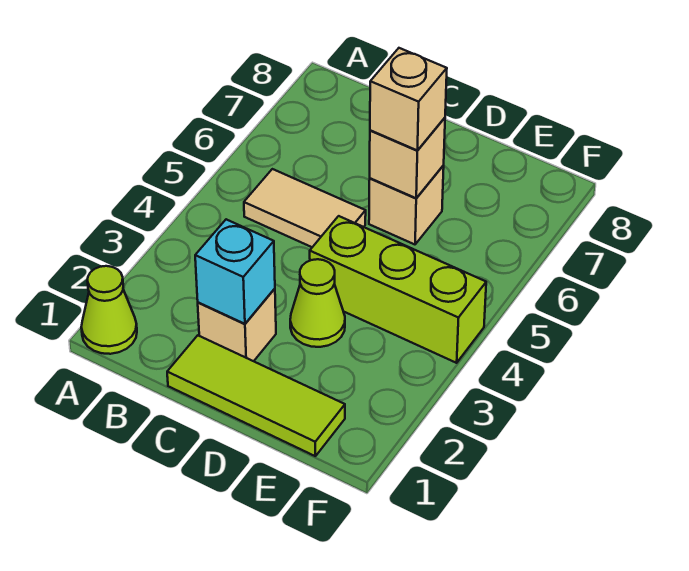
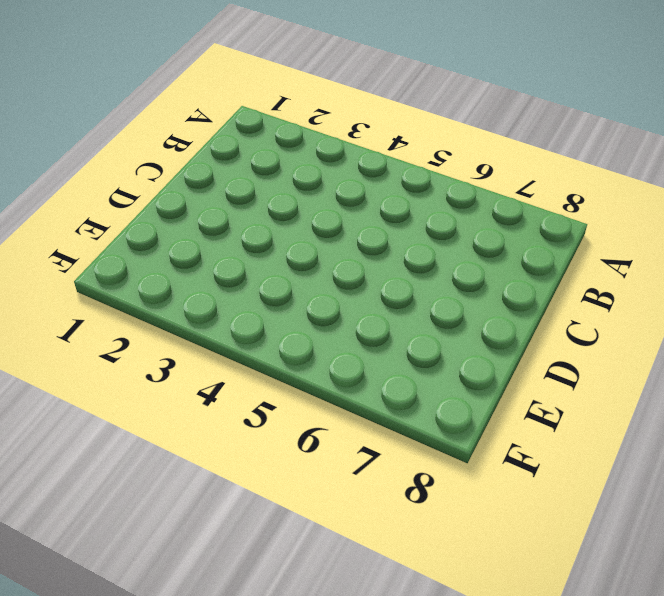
none -> lime cone A1 level 1
none -> tan tile B5:C5 level 1

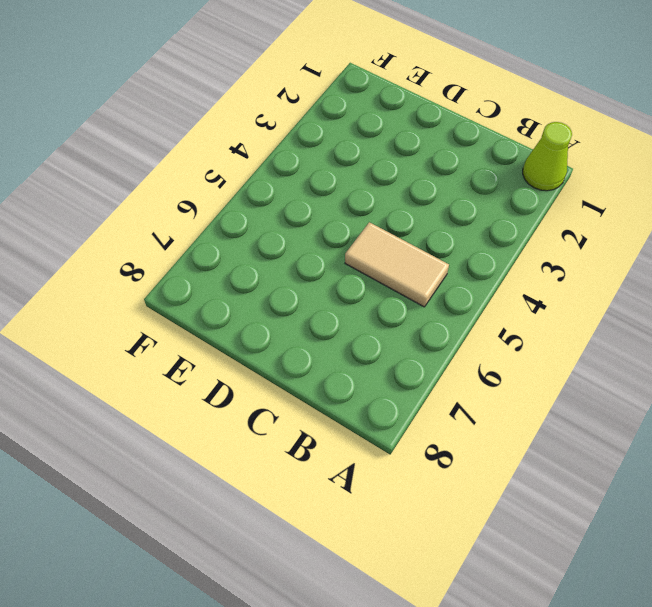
none -> lime tile C1:E1 level 1
none -> tan brick C2 level 1

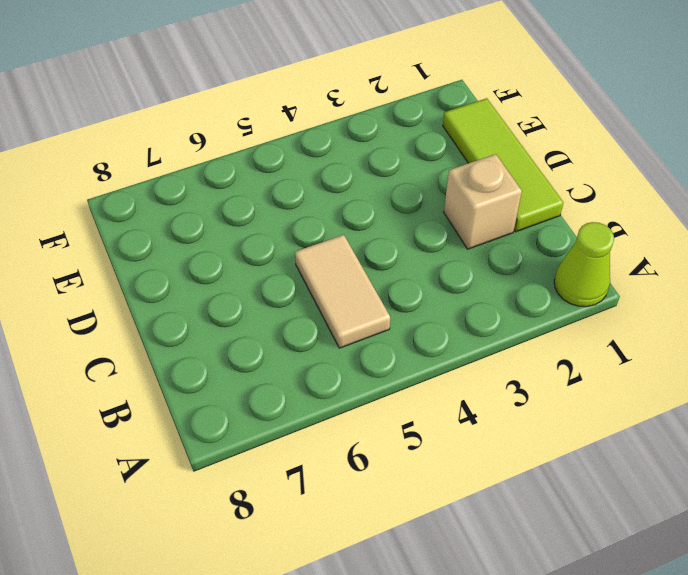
none -> lime cone D3 level 1
none -> lime brick D4:F4 level 1

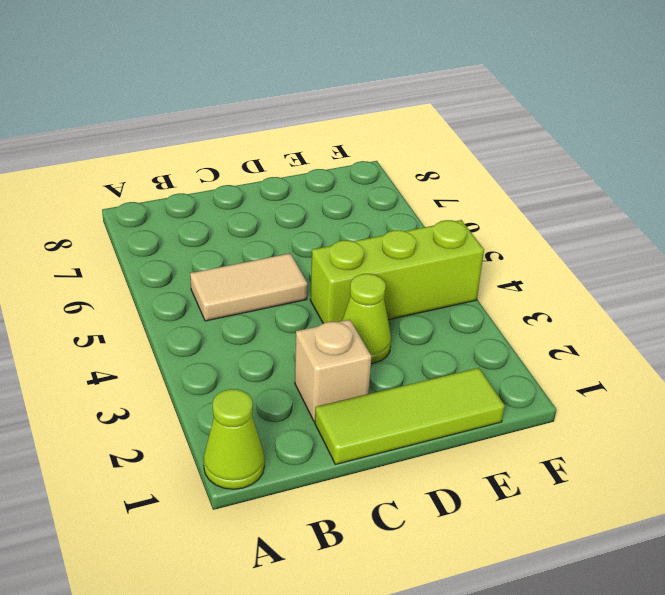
none -> tan brick D6 level 1
none -> cyan brick C2 level 2

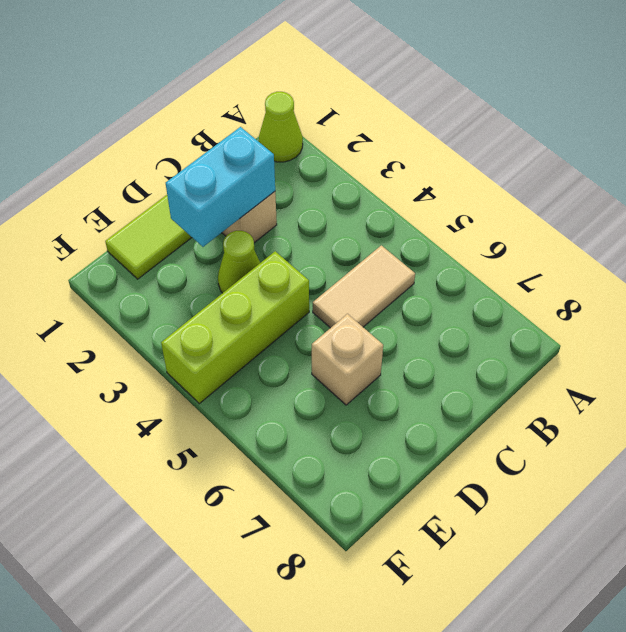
cyan brick C2:D2 level 2 -> cyan brick C2 level 2
none -> tan brick D6 level 2
none -> tan brick D6 level 3

